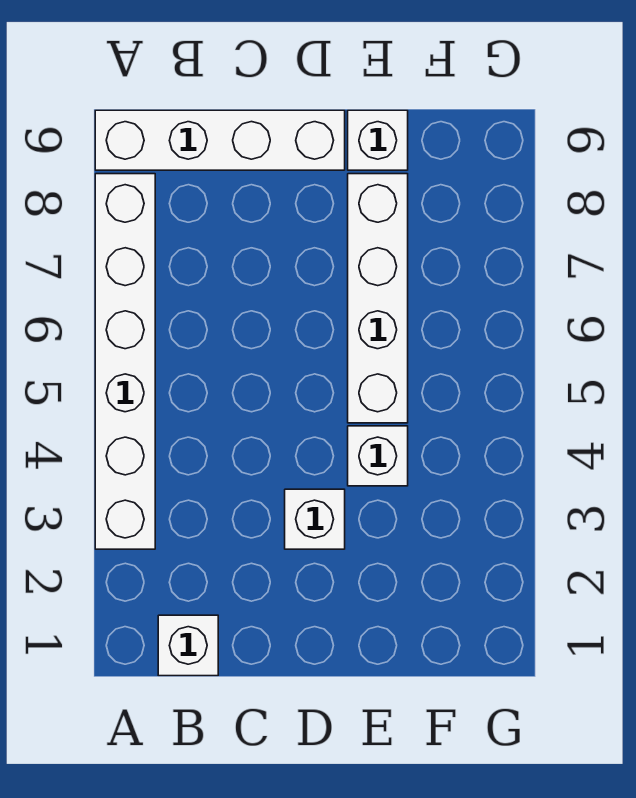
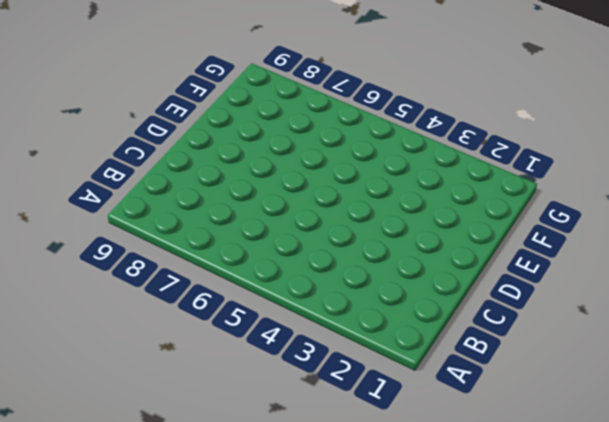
none -> white brick A3:A8 level 1
none -> white brick A9:D9 level 1

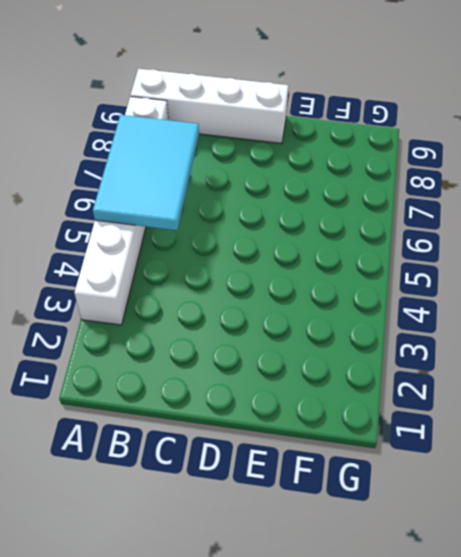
cyan tile A5:B7 level 2 -> none
none -> white brick B1 level 1
none -> white brick D3 level 1

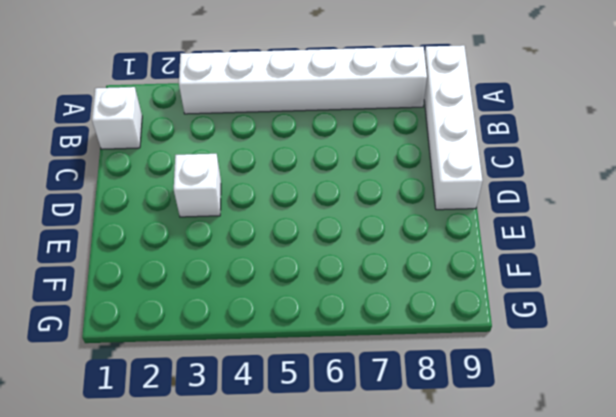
none -> white brick E4 level 1
none -> white brick E5:E8 level 1

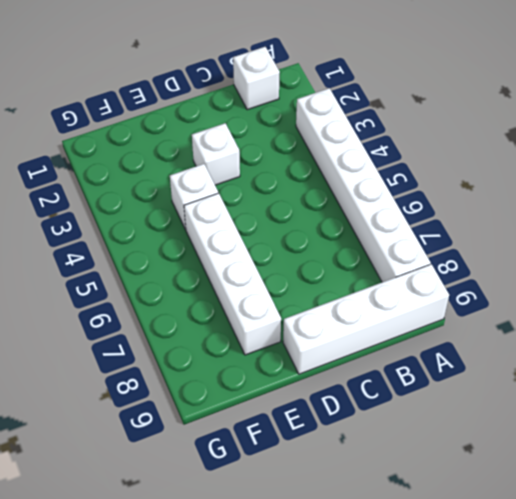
none -> white brick E9 level 1

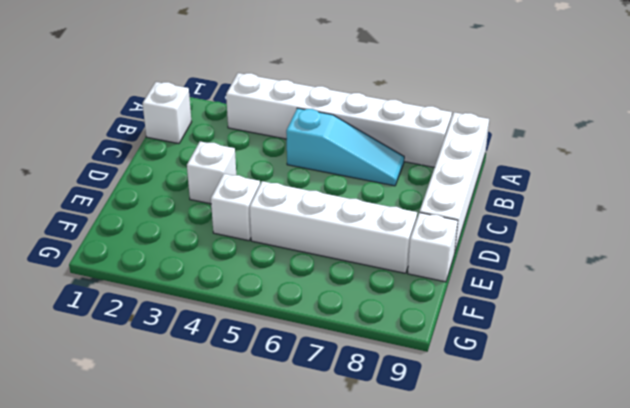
cyan slope B5:B7 level 1 top 5 -> none

